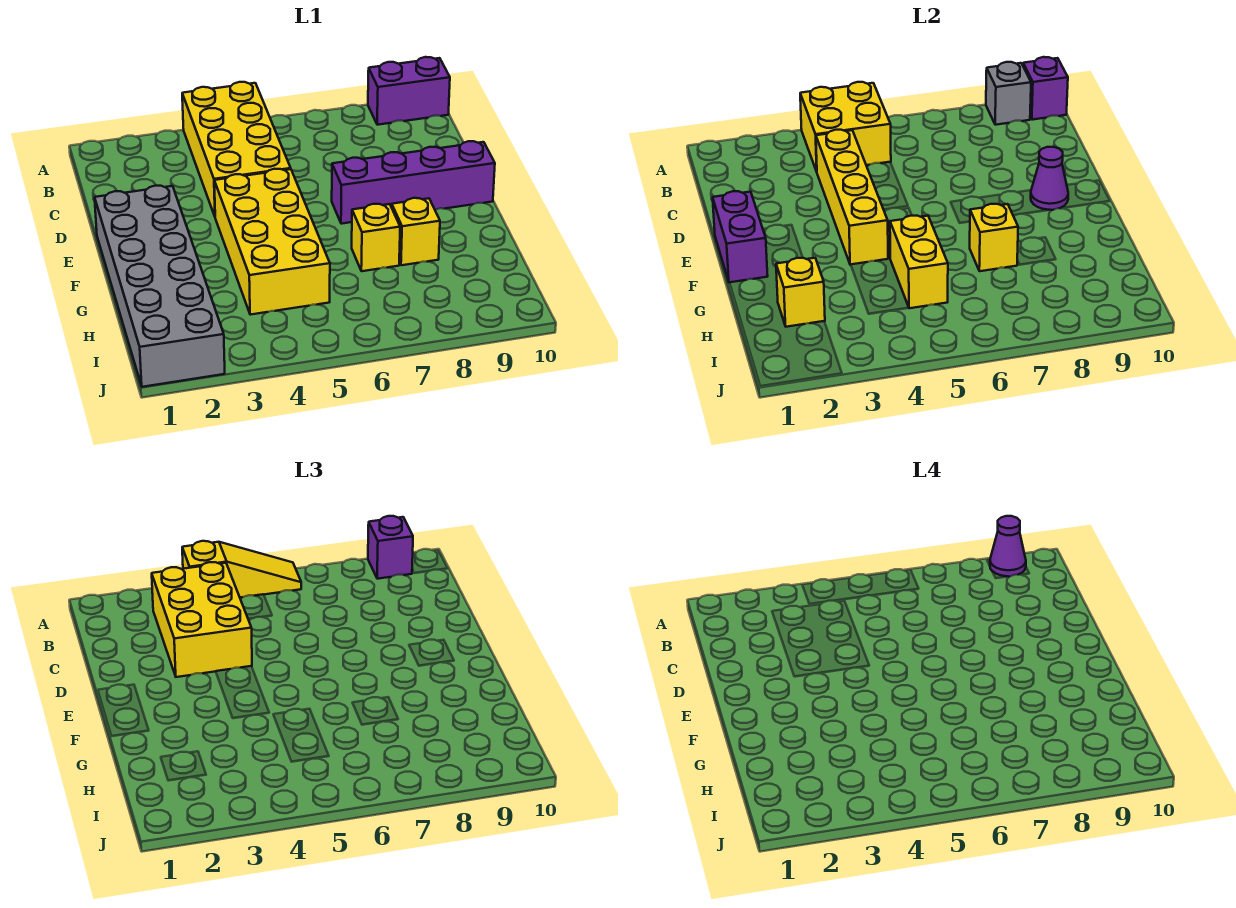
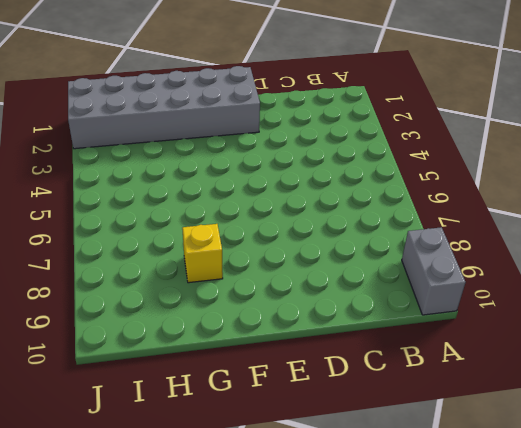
grey brick A9:A10 level 1 -> purple brick A9:A10 level 1
none -> yellow brick A4:D5 level 1
none -> yellow brick E4:H5 level 1
none -> purple brick E7:E10 level 1

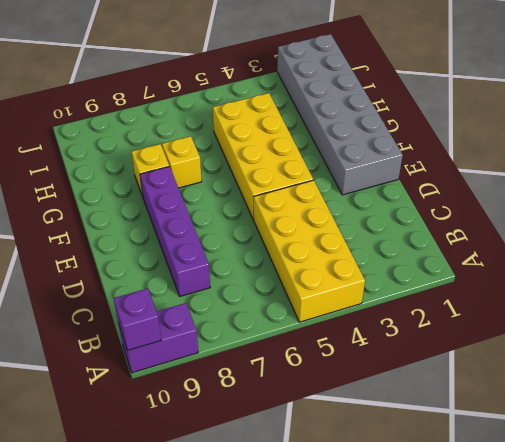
purple brick C8:F8 level 1 -> purple brick E7:E10 level 1
none -> yellow brick A4:B5 level 2
none -> grey brick A9 level 2
none -> yellow brick C4:F4 level 2

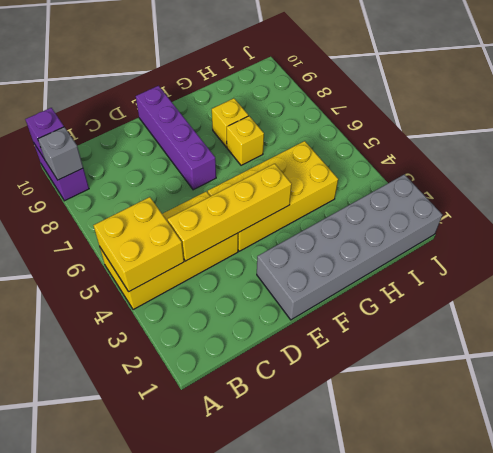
none -> purple brick E1:F1 level 2
none -> purple cone E9 level 2
none -> yellow brick G5:H5 level 2

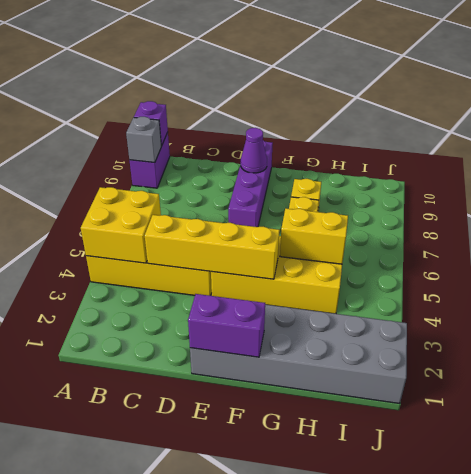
none -> yellow brick G7 level 2
none -> yellow brick H2 level 2
none -> yellow slope A4:A6 level 3 top 4

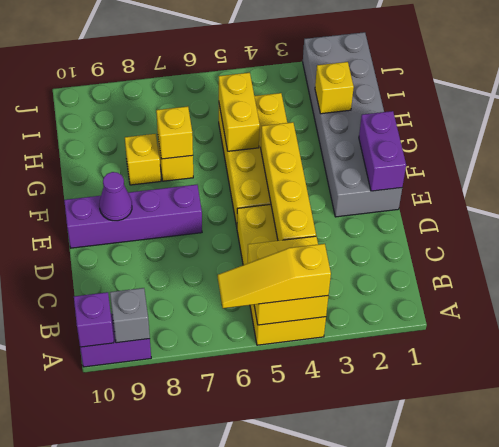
none -> purple brick A9 level 3
none -> yellow brick B3:D4 level 3
none -> purple cone A9 level 4

